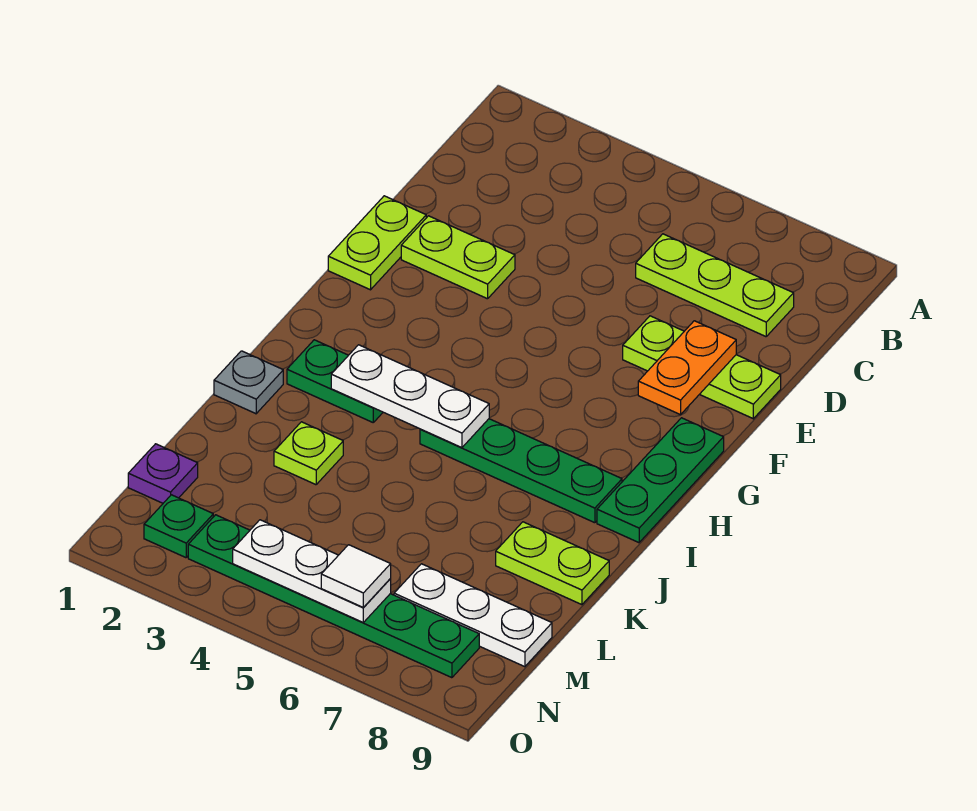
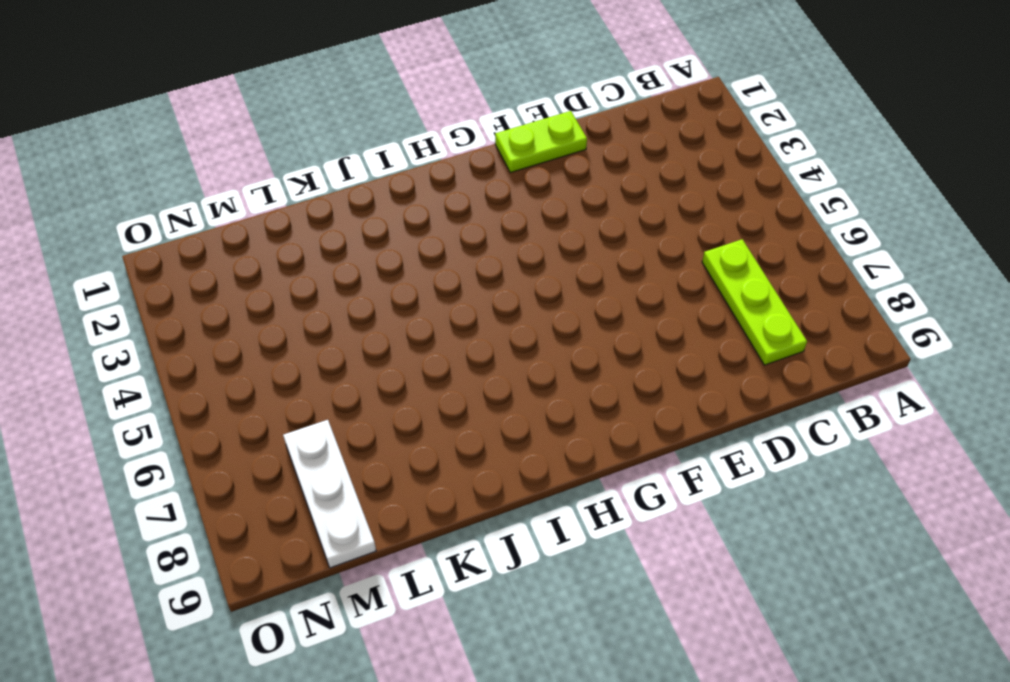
none -> lime plate E2:E3 level 1
none -> lime plate E7:E9 level 1
none -> green plate G9:I9 level 1

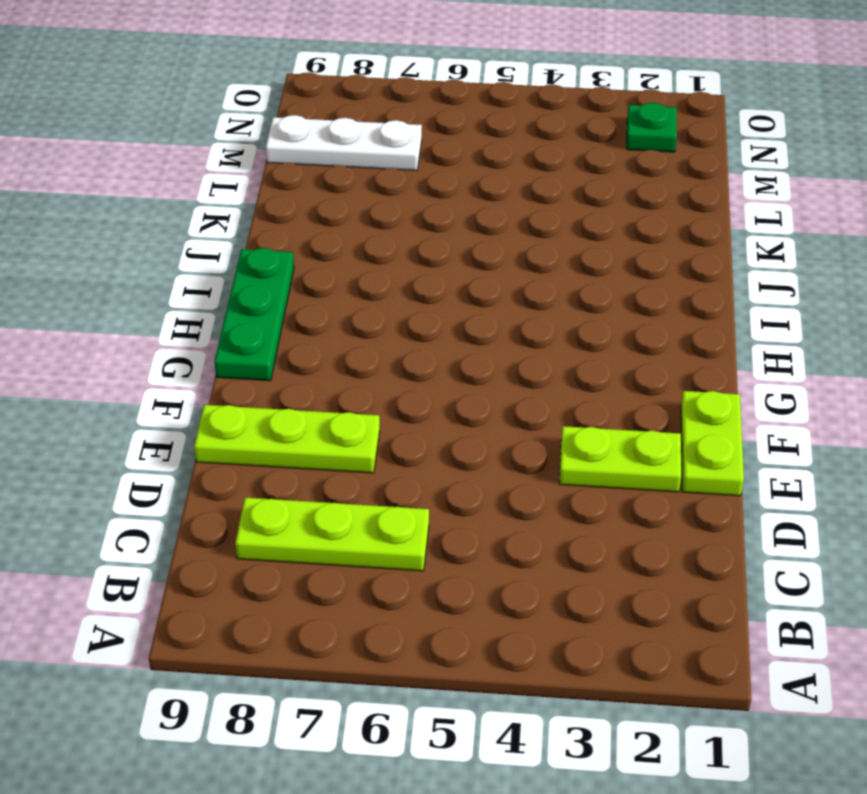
none -> green plate I2:I3 level 1
none -> green plate I5:I8 level 1
none -> grey plate J1 level 1

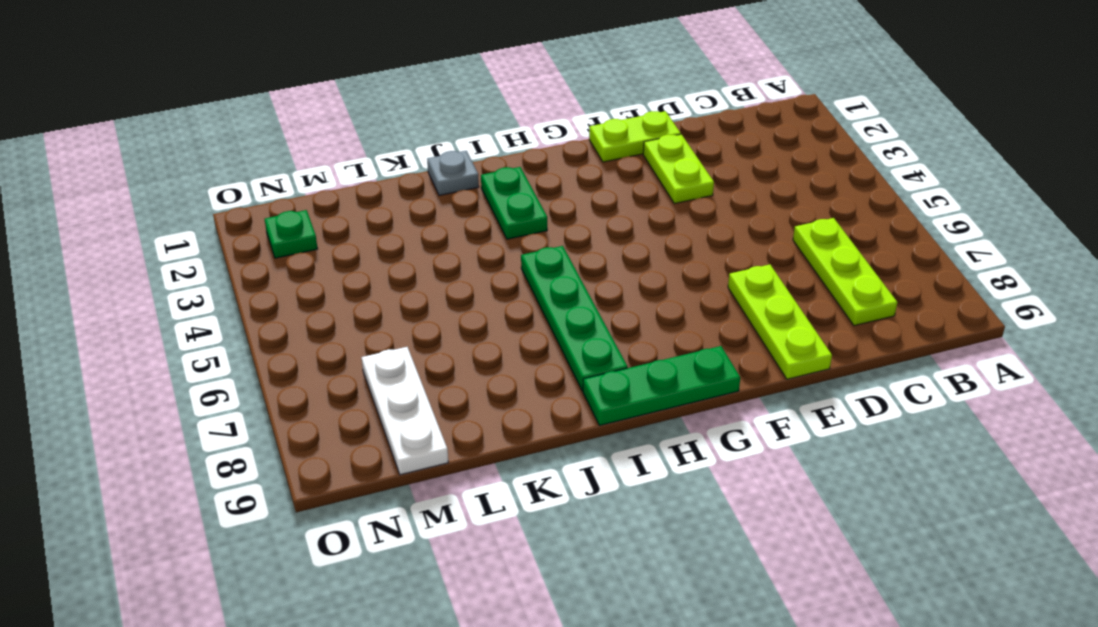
none -> lime plate K3 level 1
none -> lime plate K8:K9 level 1
none -> purple plate M1 level 1

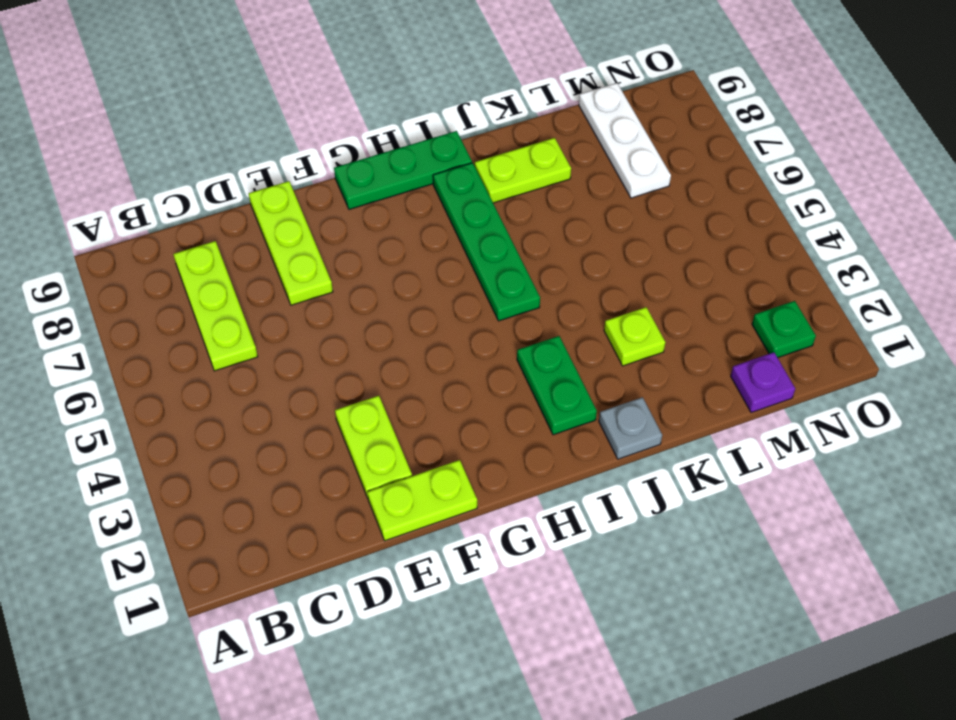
lime plate J8:K8 level 1 -> lime plate K8:K9 level 1
none -> green plate N3:N8 level 1
none -> orange plate E8:F8 level 2
none -> white plate I3:I5 level 2

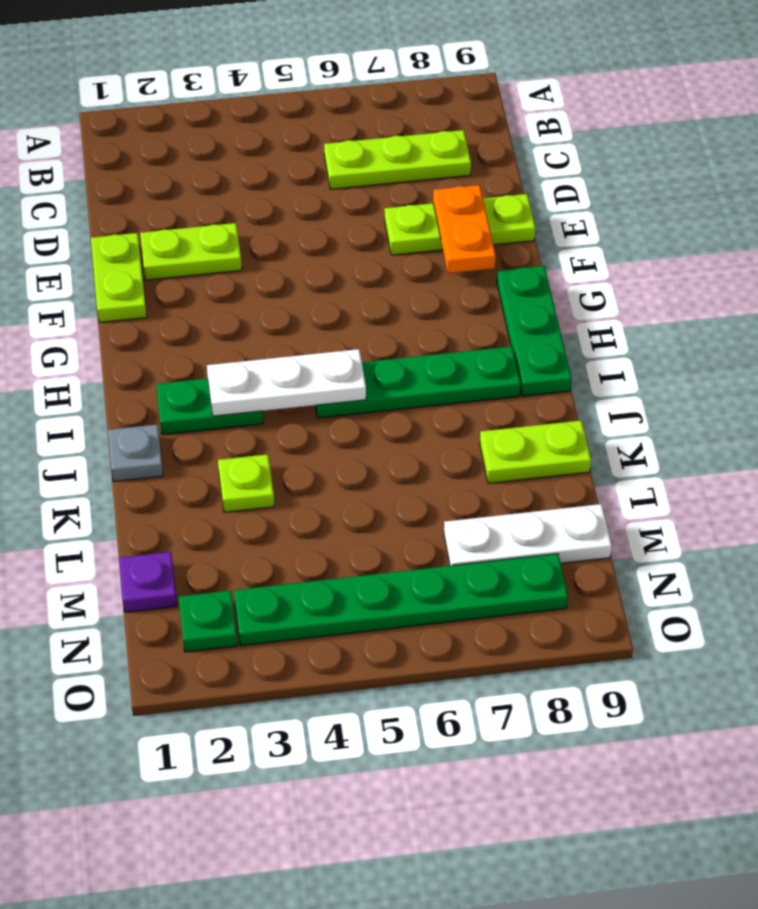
none -> white plate N4:N6 level 2
none -> white tile N6 level 3

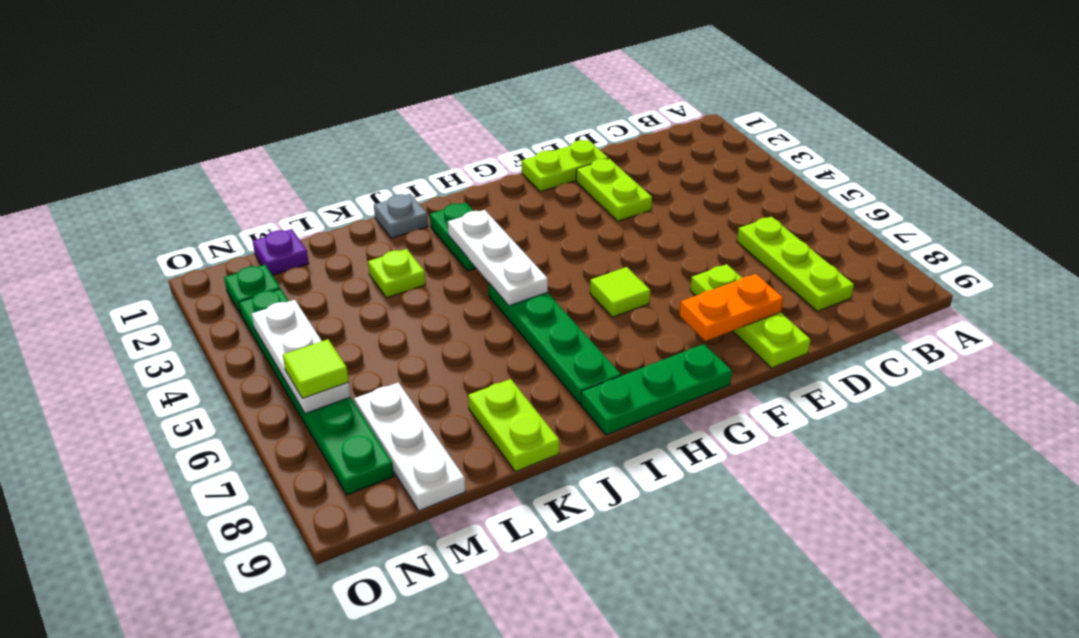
lime tile G6 level 1 -> none
lime tile N6 level 3 -> white tile N6 level 3

